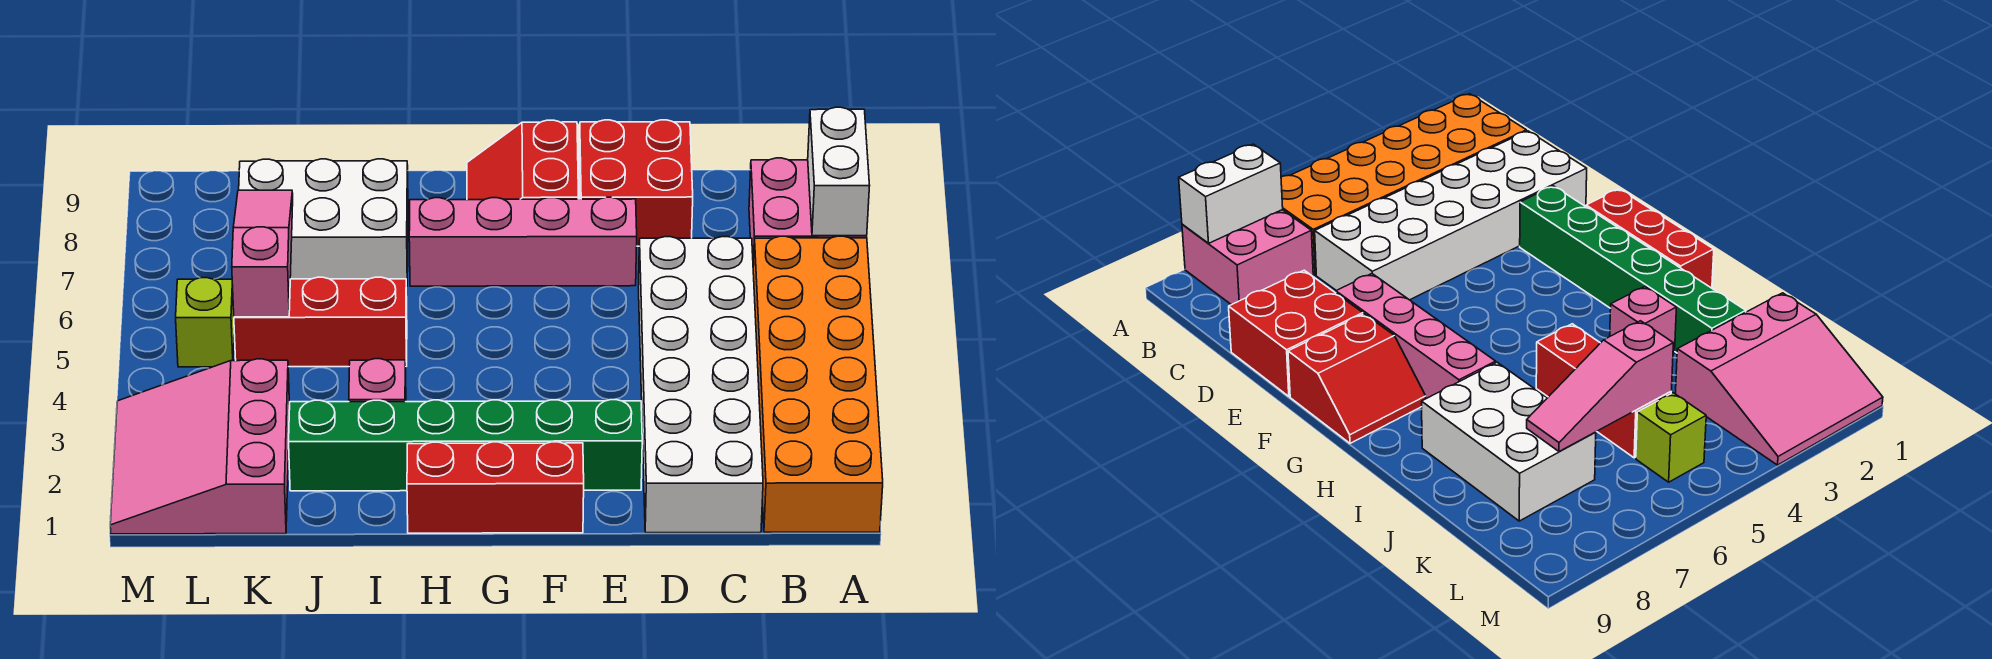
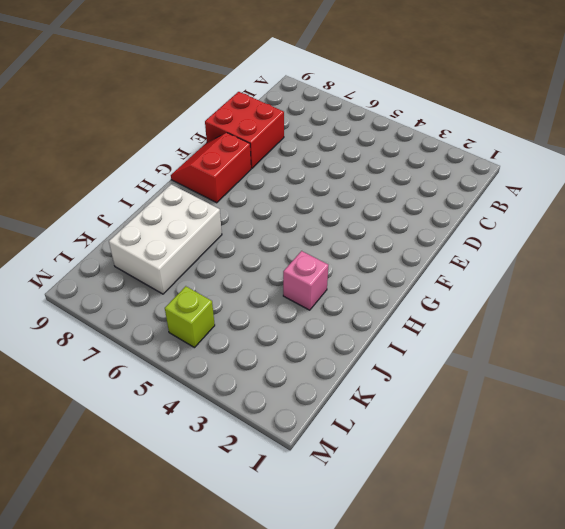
red slope F8:G9 level 1 top 8 -> red slope F8:G9 level 1 top F
none -> orange brick A1:B6 level 1
none -> pink brick A7:B8 level 1
none -> white brick C1:D6 level 1

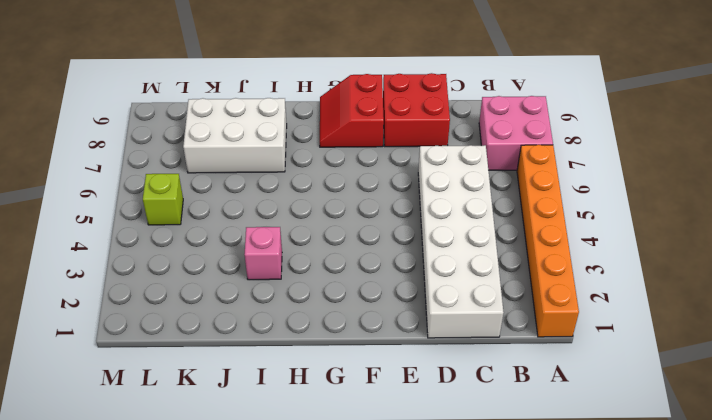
orange brick A1:A6 level 1 -> orange brick A1:B6 level 1
none -> green brick E2:J2 level 1
none -> pink brick E7:H7 level 1
none -> red brick F1:H1 level 1

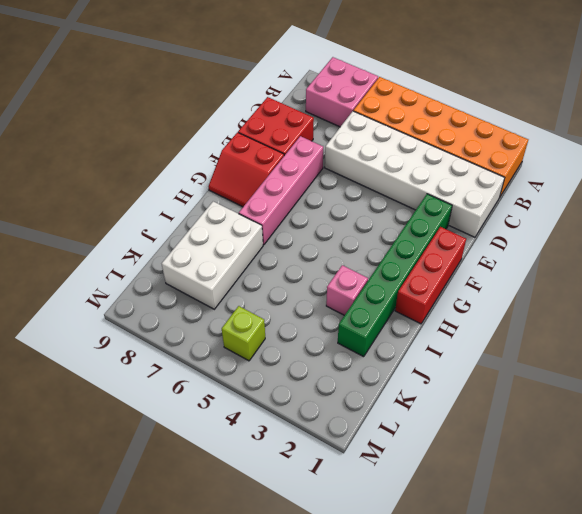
none -> red brick I5:K5 level 1
none -> pink slope K1:M3 level 1 top K
none -> white brick A7:A8 level 2

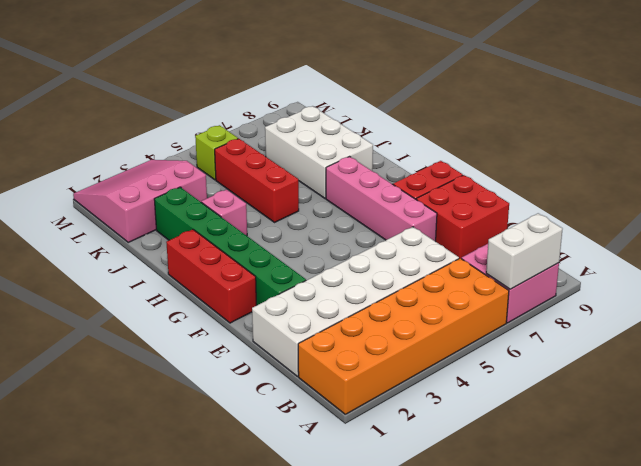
none -> pink slope K5:K7 level 2 top 5

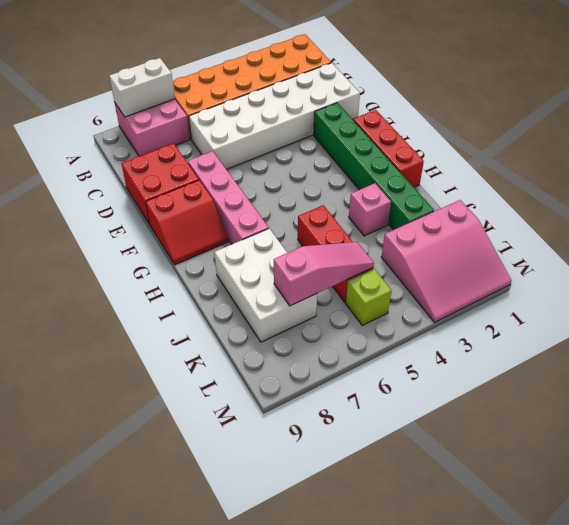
pink slope K5:K7 level 2 top 7 -> pink slope K5:K7 level 2 top 5

